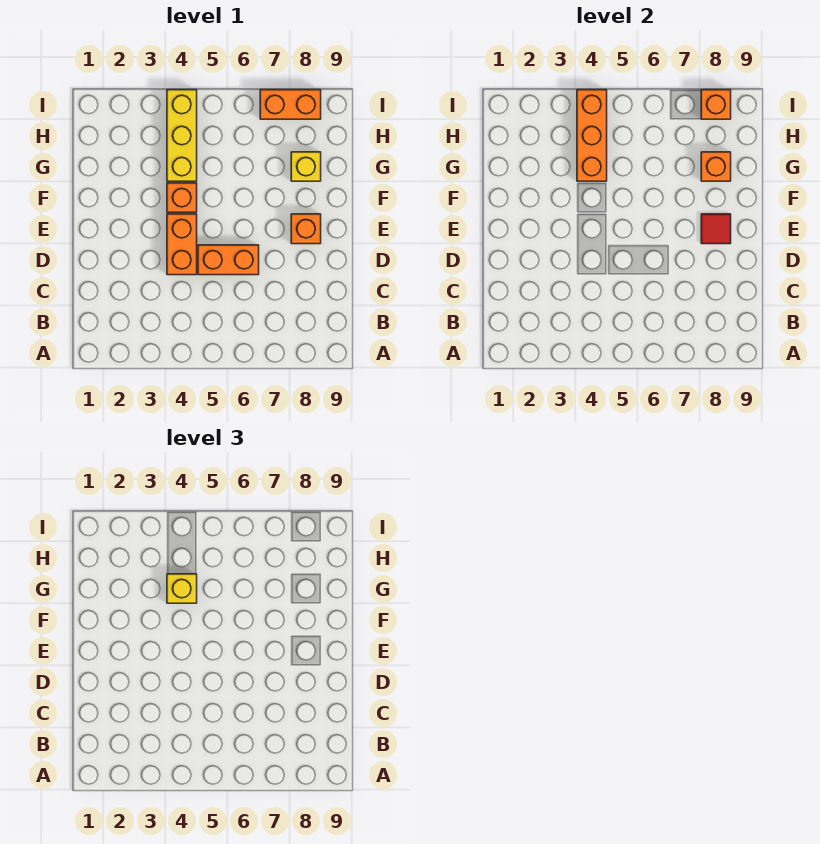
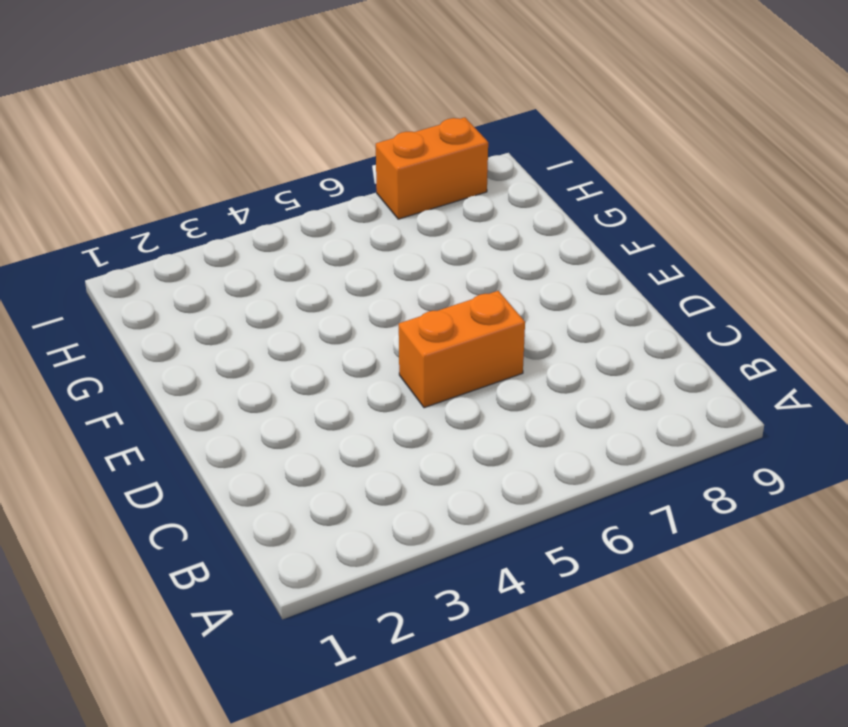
none -> orange brick D4:E4 level 1
none -> orange brick E8 level 1
none -> orange brick F4 level 1

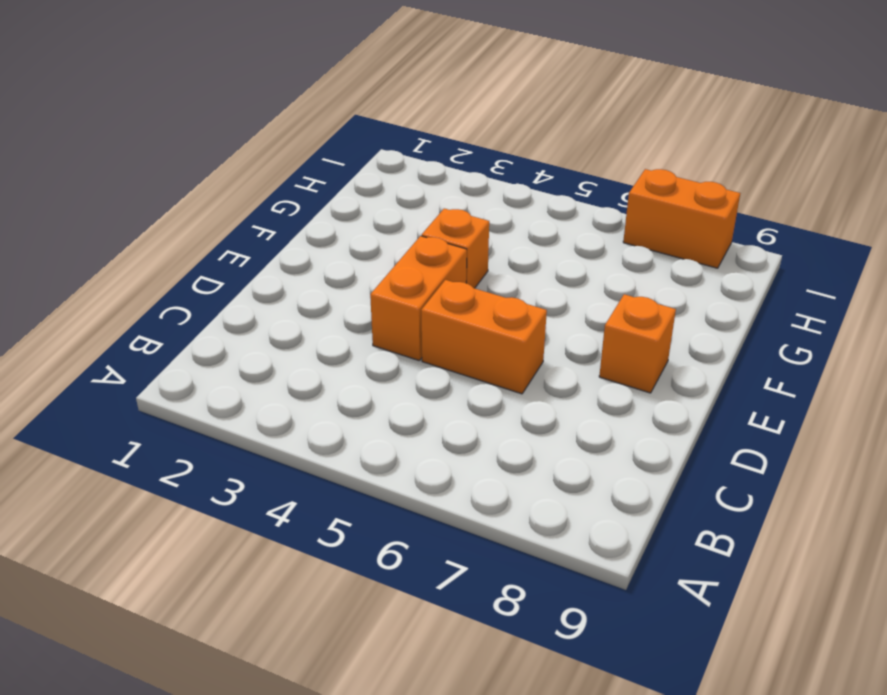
none -> yellow brick G4:I4 level 1
none -> yellow brick G8 level 1
none -> red tile E8 level 2

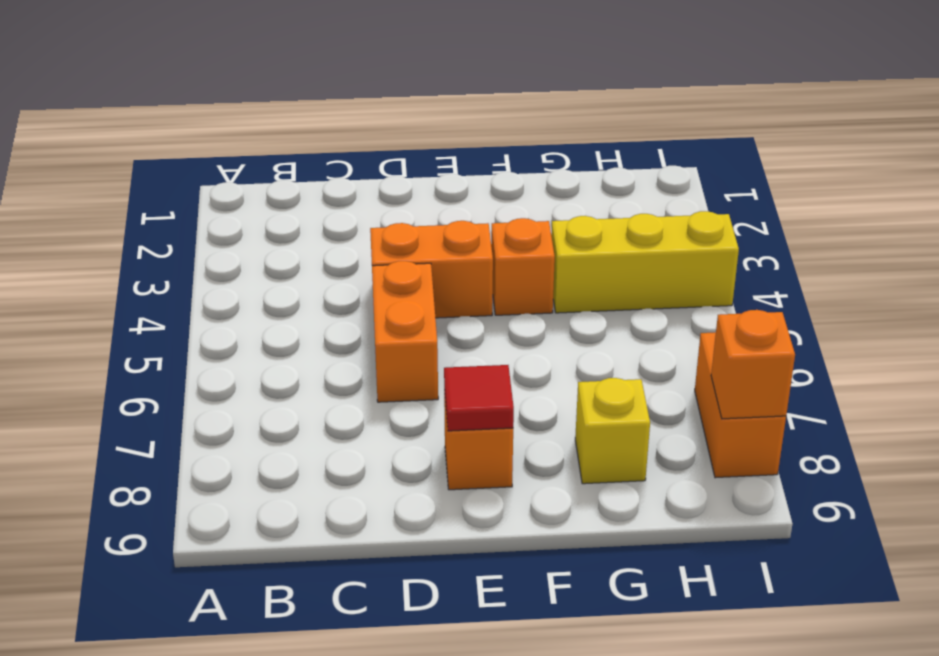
none -> orange brick G4:I4 level 2
none -> orange brick G8 level 2
none -> yellow brick G4 level 3

